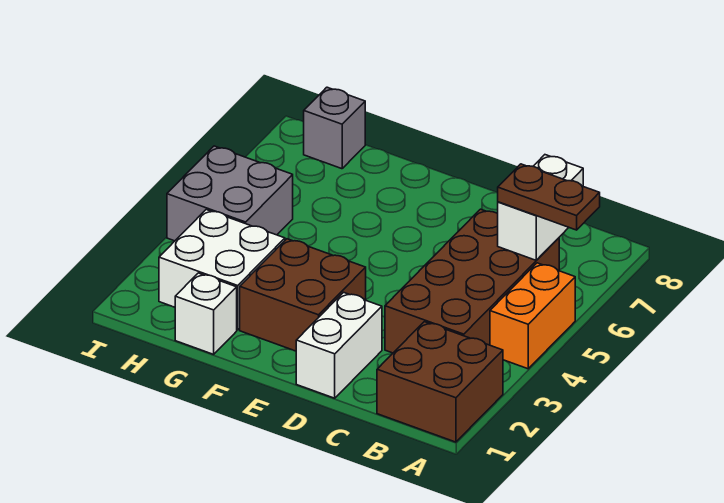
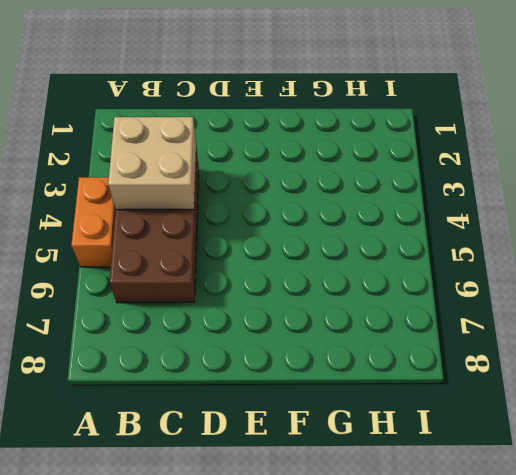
tan brick B3:C4 level 2 -> none
none -> brown brick A1:B2 level 1
none -> white brick D1:D2 level 1

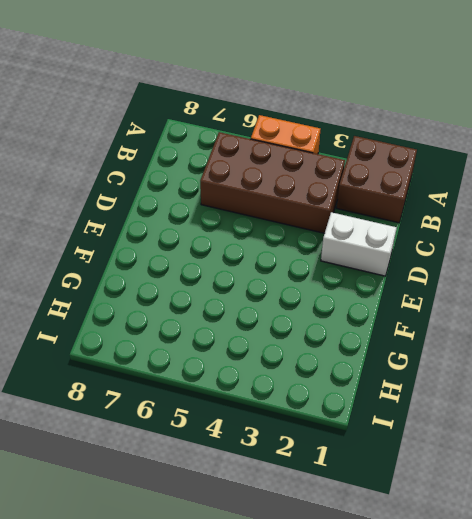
none -> brown brick E2:F3 level 1
none -> white brick G1 level 1

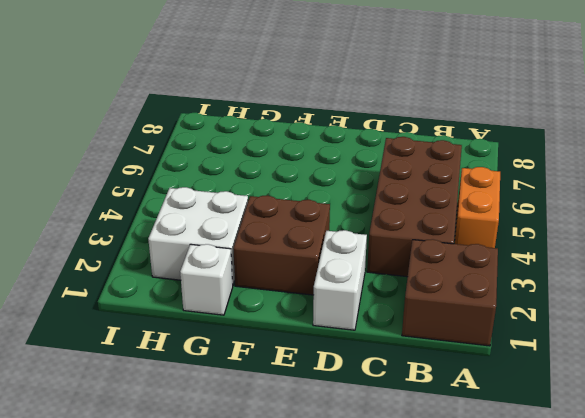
none -> grey brick H4:I5 level 1
none -> grey brick H8 level 1

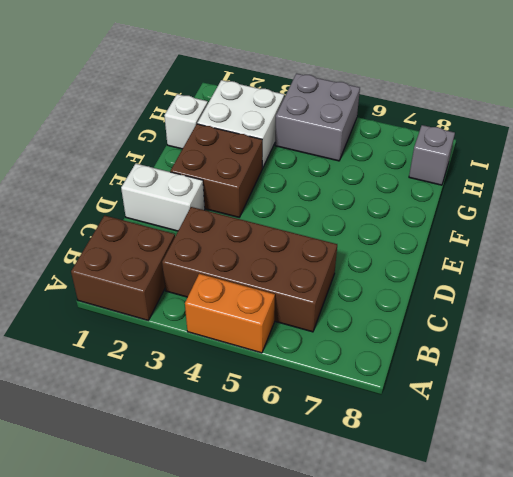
none -> white brick B6:B7 level 2
none -> brown plate A6:B6 level 3

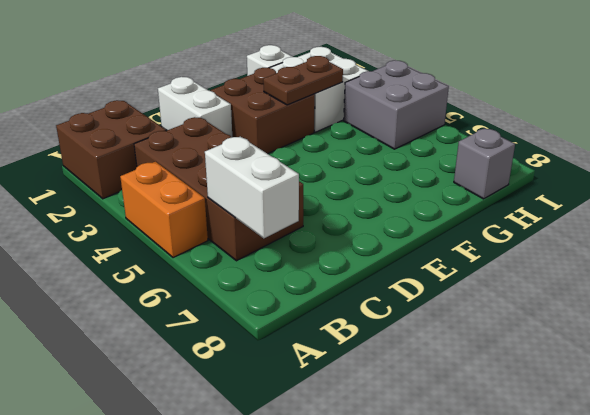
brown plate F3:G3 level 2 -> brown plate A6:B6 level 3

